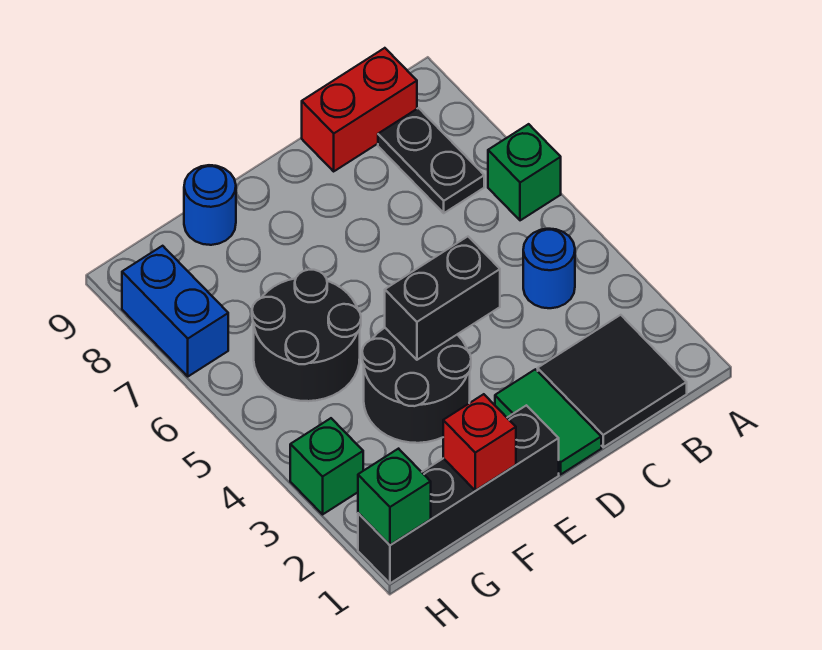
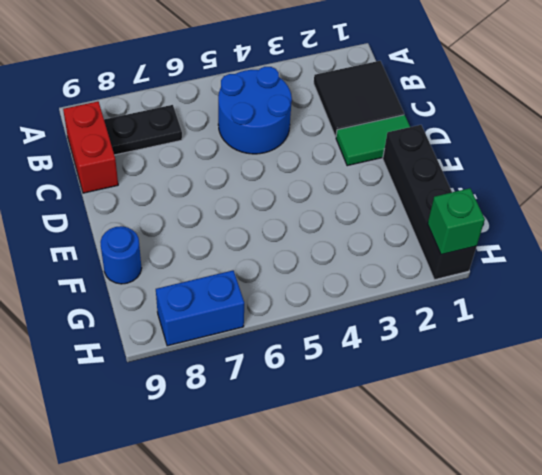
blue round brick B4:C5 level 1 -> blue round brick B4 level 1
none -> green brick A6 level 1
none -> black round brick E3:F4 level 1
none -> black round brick F5:G6 level 1

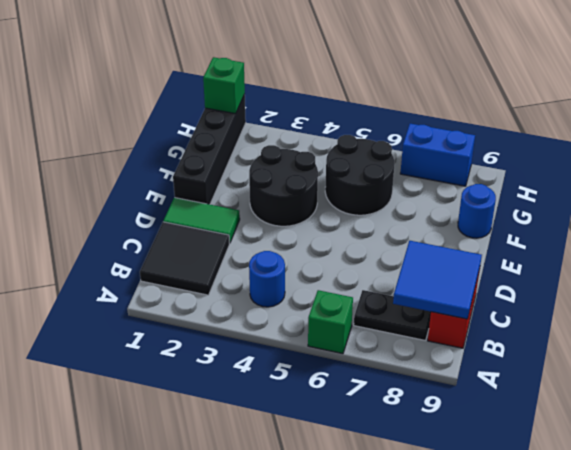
blue tile B8:C9 level 2 -> none
none -> green brick H3 level 1
none -> black brick D4:E4 level 2
none -> red brick F1 level 2

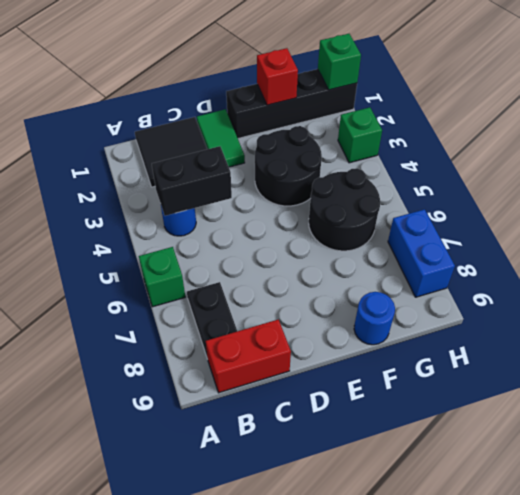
black brick B4:C4 level 2 -> black brick D4:E4 level 2

